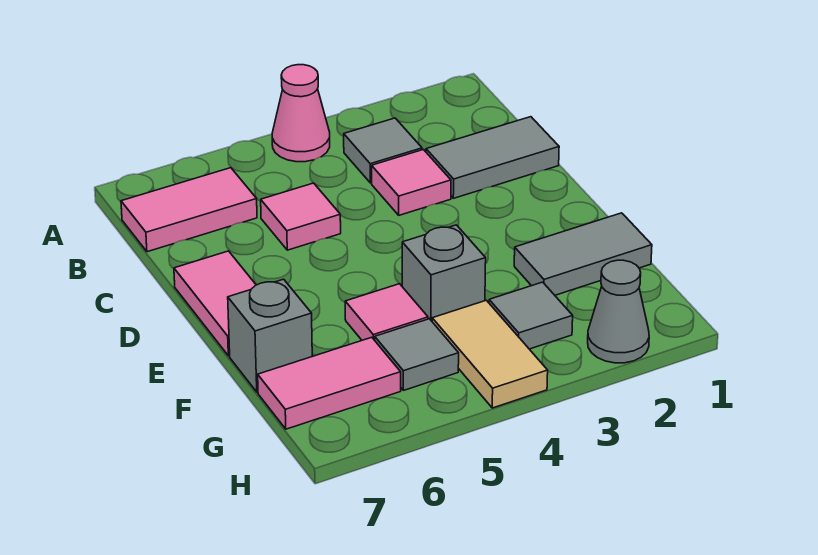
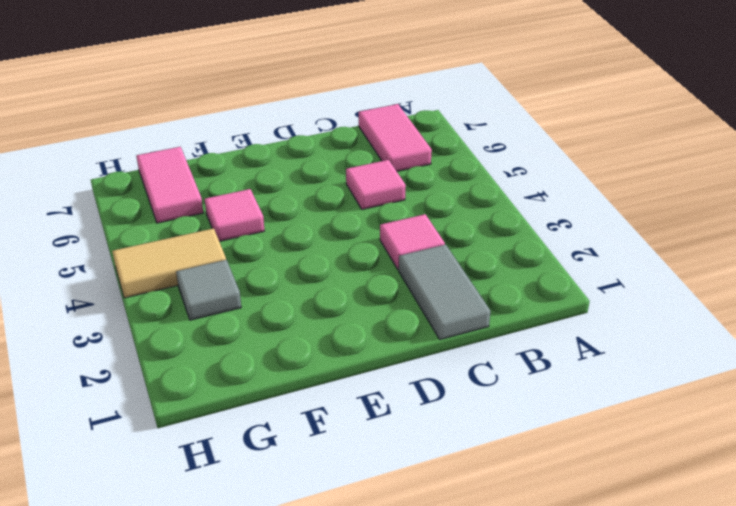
none -> pink cone A4 level 1
none -> grey tile B3 level 1
none -> pink tile D7:E7 level 1

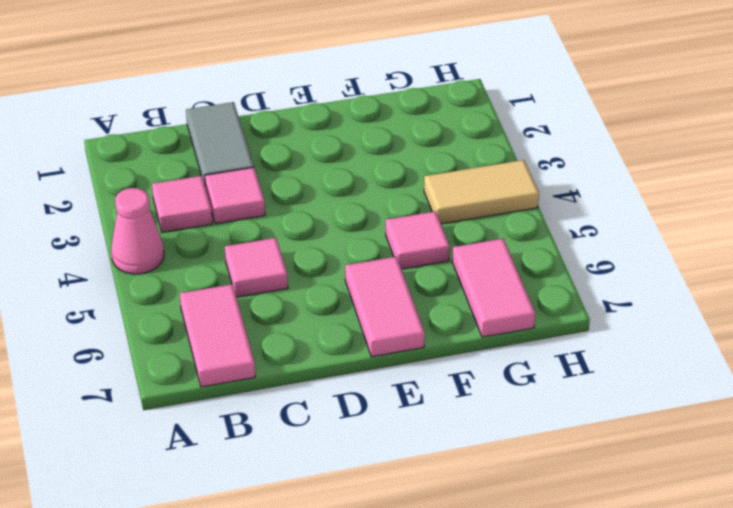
pink tile B3 level 1 -> grey tile B3 level 1
pink tile E6:E7 level 1 -> pink tile D7:E7 level 1
none -> grey tile F1:F2 level 1
none -> grey brick F4 level 1
none -> grey brick F7 level 1

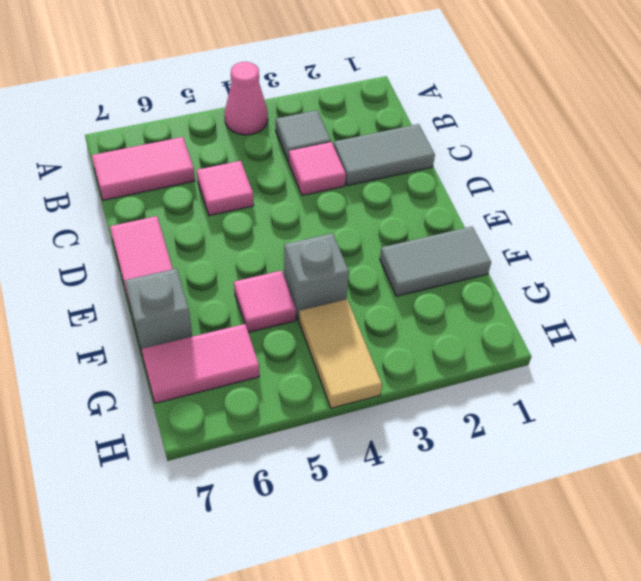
none -> grey tile G3 level 1
none -> grey tile G5 level 1
none -> grey cone H2 level 1

